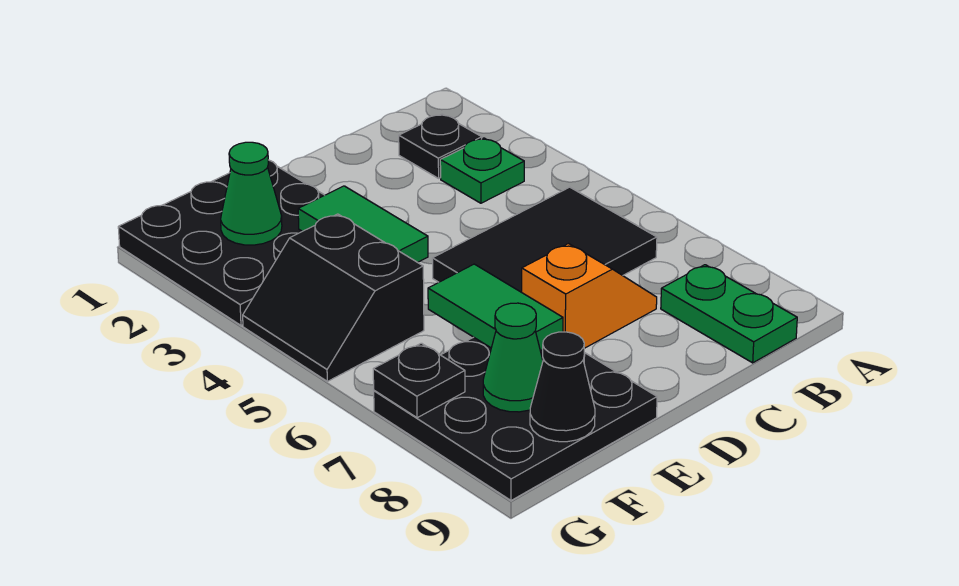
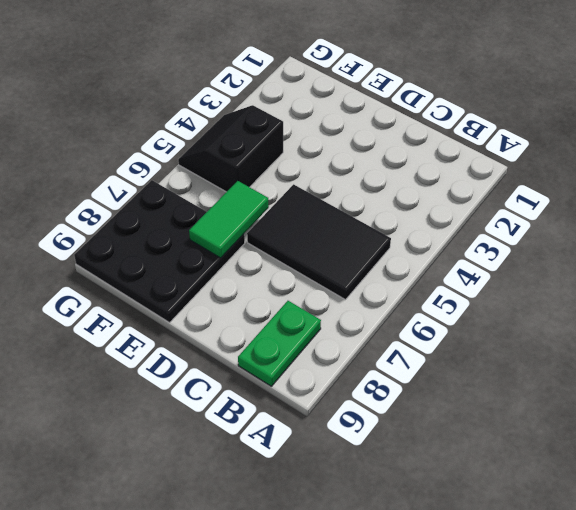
none -> black plate B2 level 1
none -> green plate B3 level 1
none -> orange slope C7:D7 level 1 top D

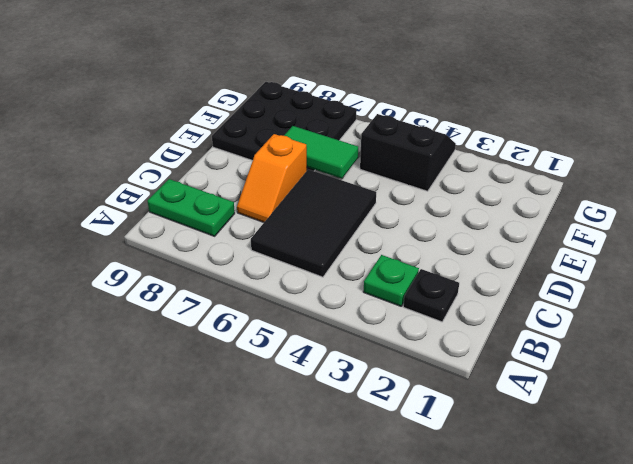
none -> black plate E1:G3 level 1
none -> green tile E3:E4 level 2
none -> green cone F2 level 2

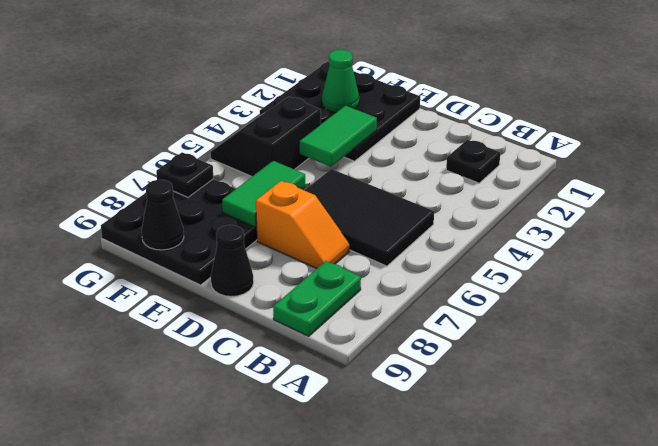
black cone D9 level 1 -> none
none -> green plate B3 level 1
none -> green cone F8 level 2

